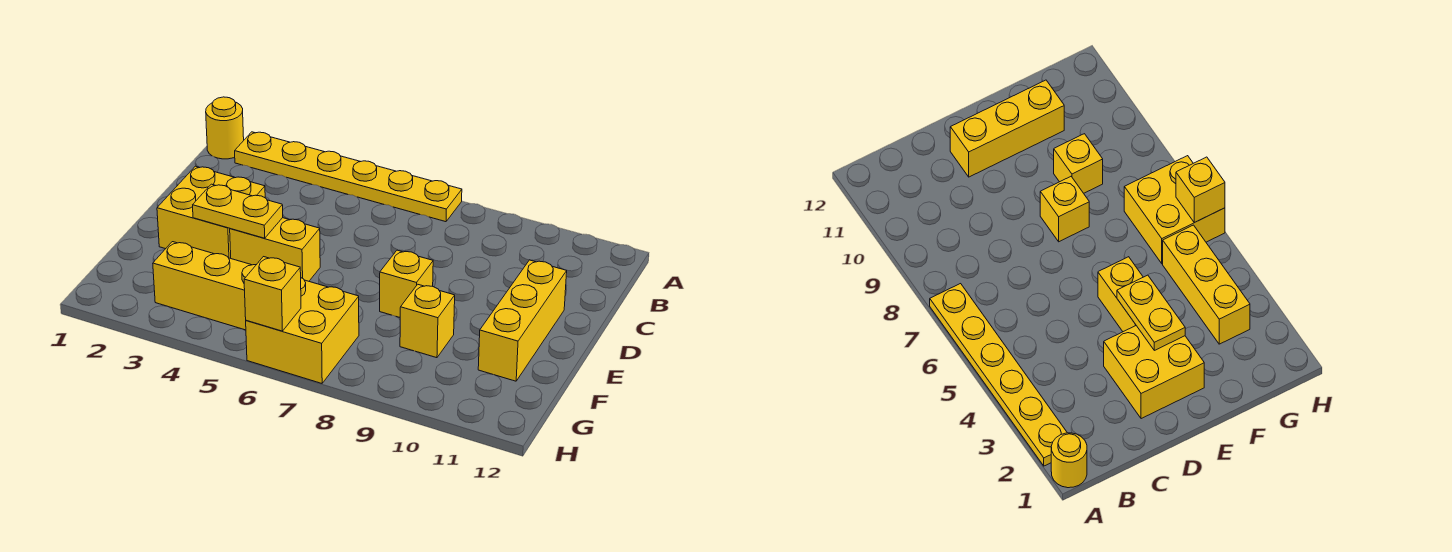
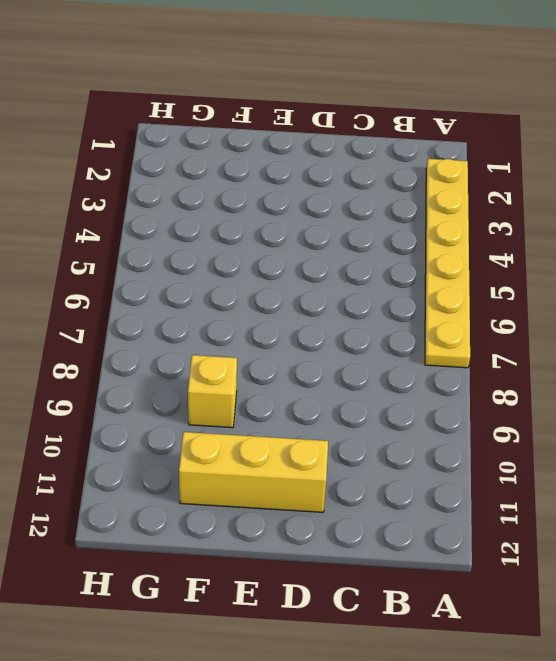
none -> yellow round brick A1 level 1
none -> yellow brick D2:E3 level 1

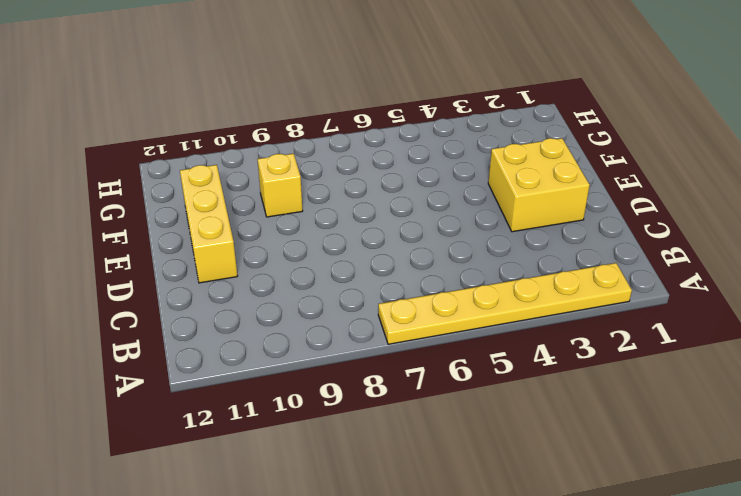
none -> yellow round brick A1 level 1
none -> yellow brick E4:E5 level 1

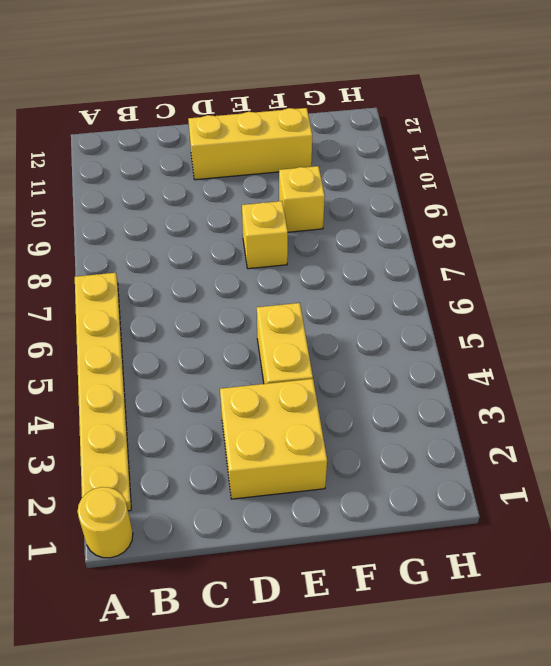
none -> yellow brick G3:G5 level 1
none -> yellow brick G6:H7 level 1

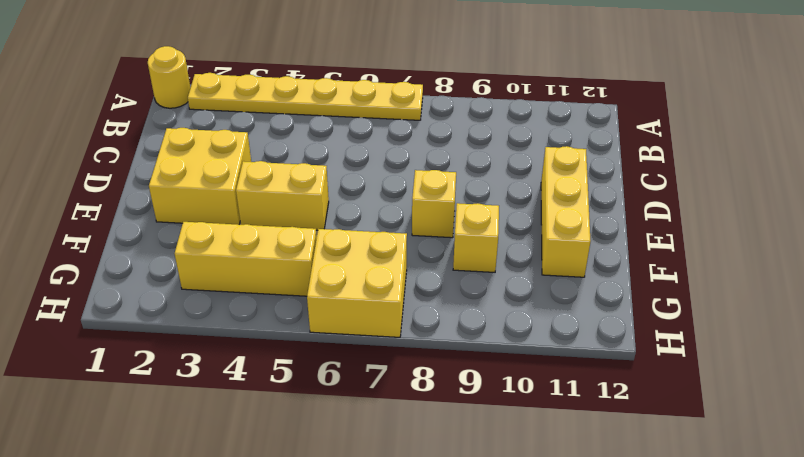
none -> yellow plate E3:E4 level 2
none -> yellow brick H6 level 2

